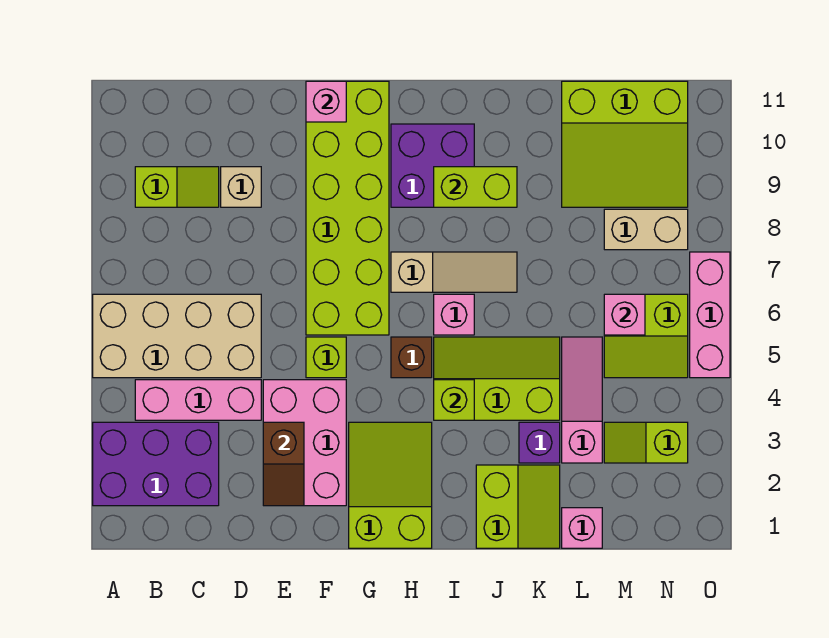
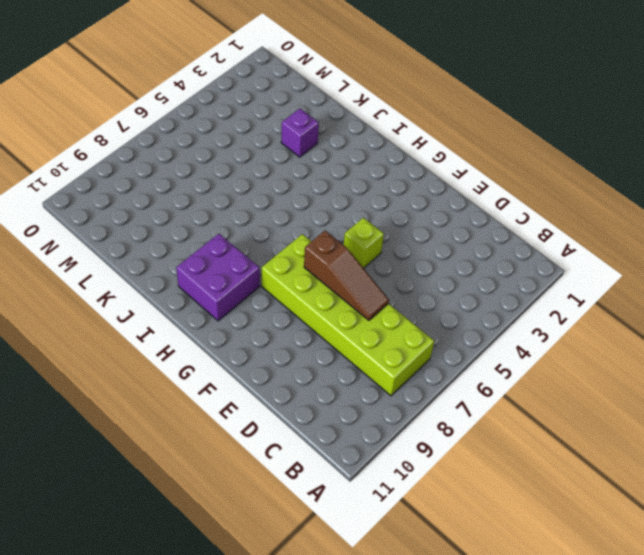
lime brick B7:G8 level 1 -> lime brick F6:G11 level 1
brown slope D7:F7 level 2 top F -> none
none -> purple brick A2:C3 level 1
none -> tan brick A5:D6 level 1
none -> pink brick B4:D4 level 1

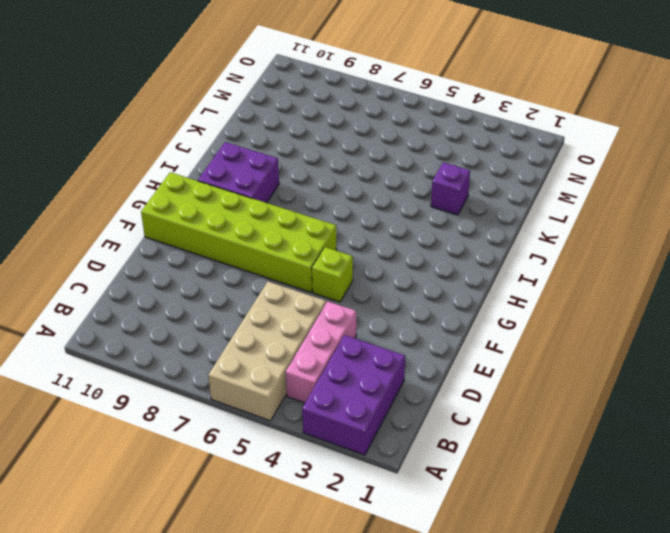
none -> lime slope B9:C9 level 1 top B
none -> tan brick D9 level 1
none -> pink brick E2:F4 level 1

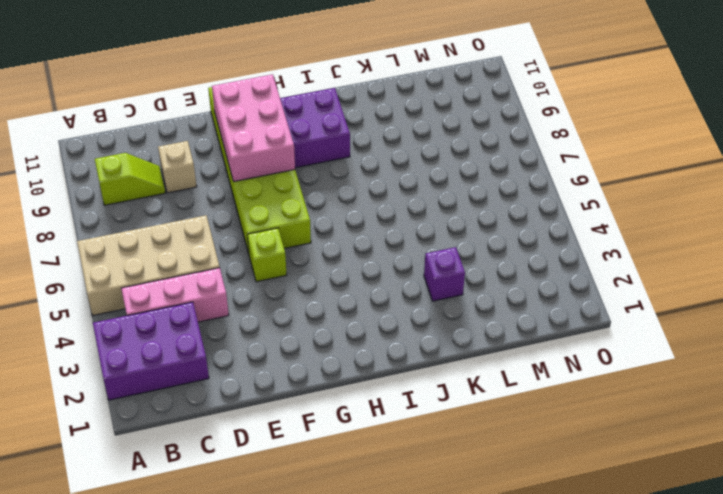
pink brick F8:G10 level 2 -> pink brick E2:F4 level 1
none -> lime slope G1:H3 level 1 top 1
none -> brown brick H5 level 1
none -> tan slope H7:J7 level 1 top H

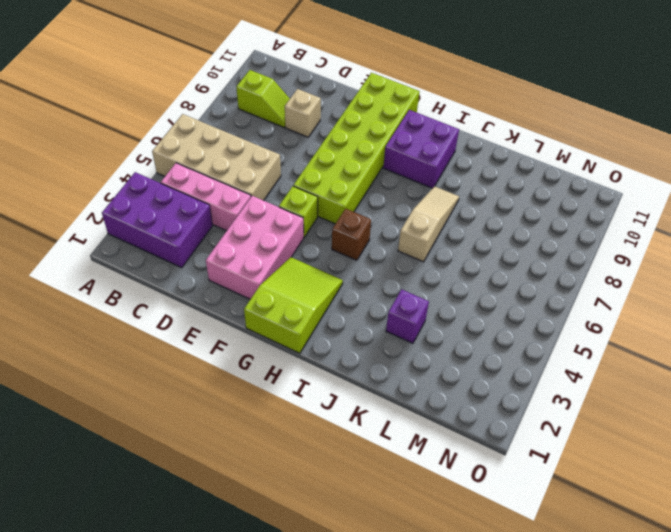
tan slope J6:J8 level 1 top 6 -> tan slope H7:J7 level 1 top H
none -> lime slope I4:K5 level 1 top 4
none -> pink brick I6 level 1
none -> lime slope J1:K2 level 1 top J

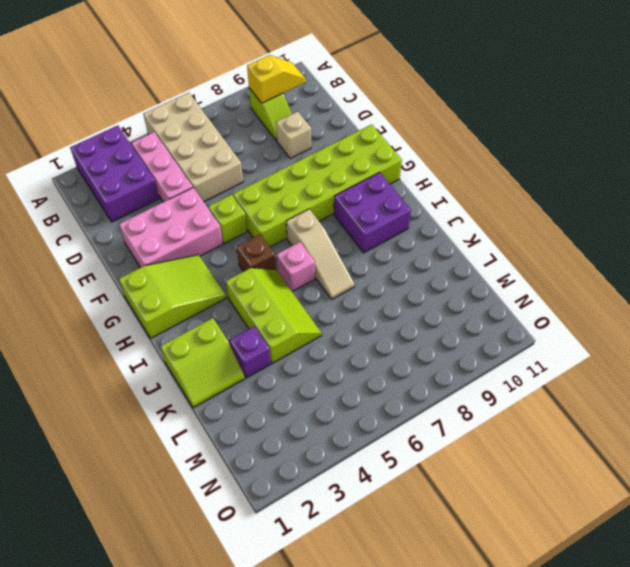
yellow slope B9:B10 level 2 top 9 -> none
none -> pink brick L1 level 1
none -> pink slope L3:L5 level 1 top 3
none -> lime slope L9:N11 level 1 top 11

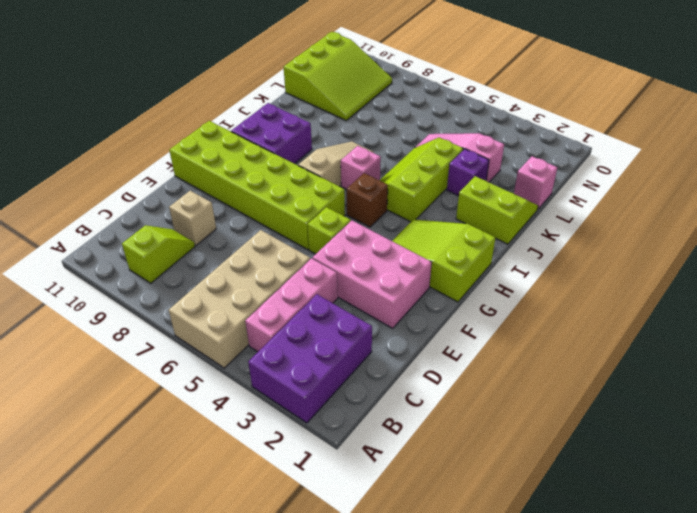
none -> lime slope M3:N3 level 1 top N
none -> lime slope M5:N6 level 1 top 6
none -> tan brick M8:N8 level 1

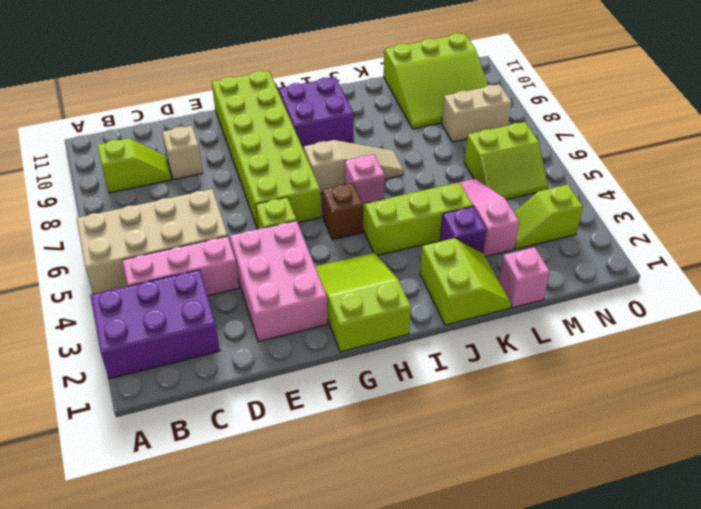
none -> pink brick O5:O7 level 1
none -> brown slope E2:E3 level 2 top 3
none -> pink brick F11 level 2

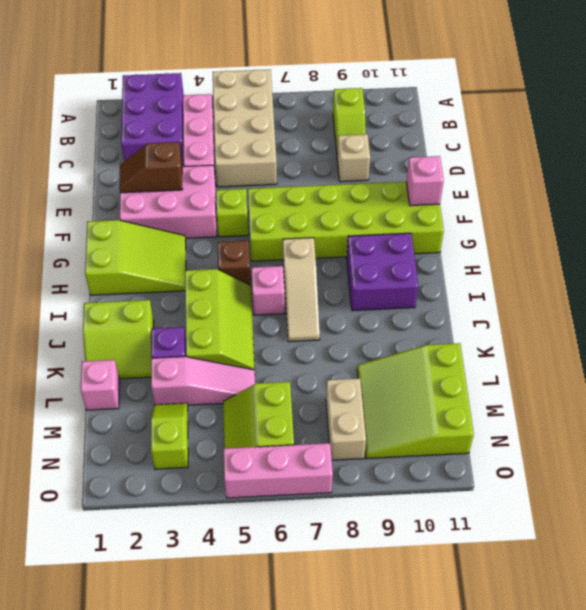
none -> lime brick I4 level 2
none -> lime brick I9:J9 level 2
none -> pink brick M6 level 2

